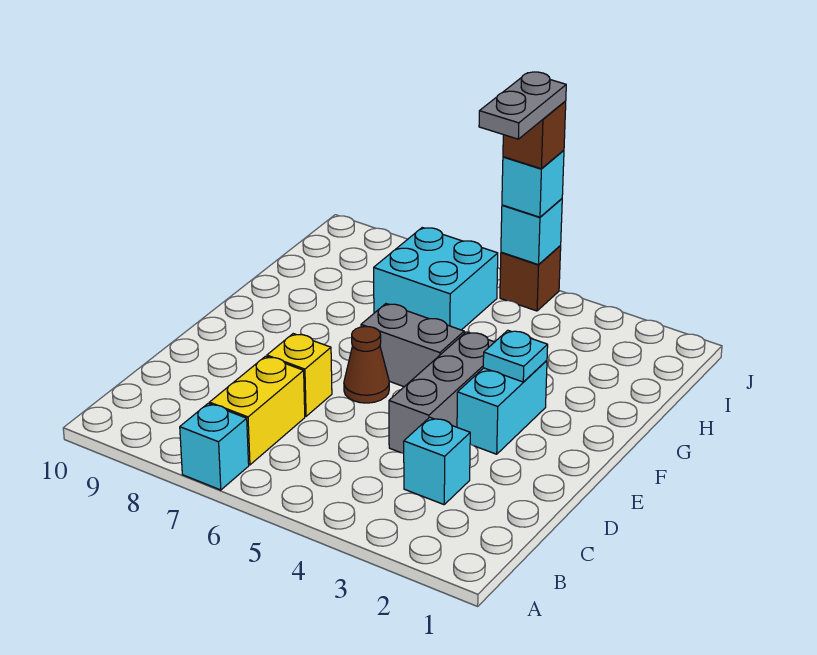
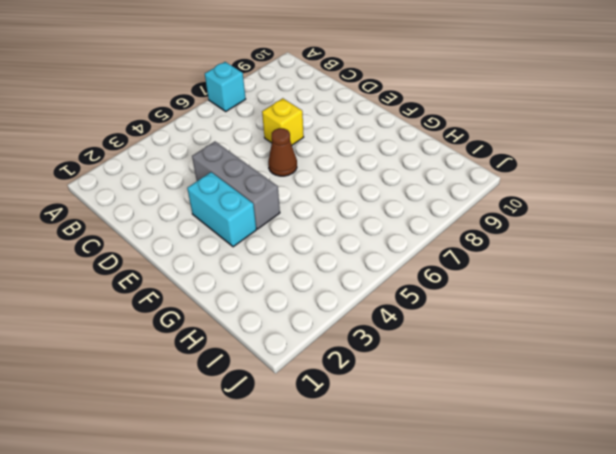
none -> yellow brick B7:C7 level 1
none -> cyan brick C3 level 1
none -> grey brick F5:F6 level 1

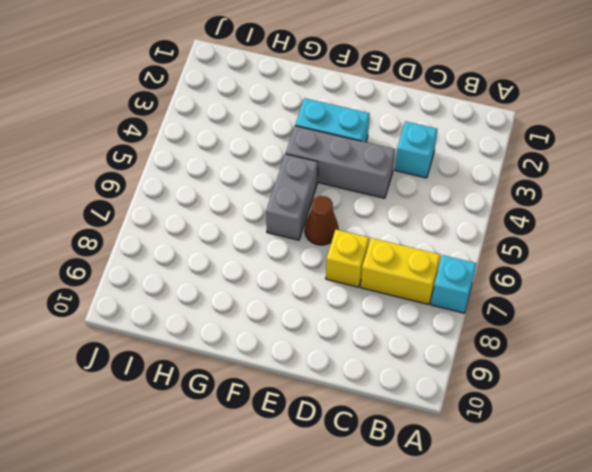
none -> cyan brick H6:I7 level 1
none -> brown brick J5 level 1
none -> cyan plate F3 level 2

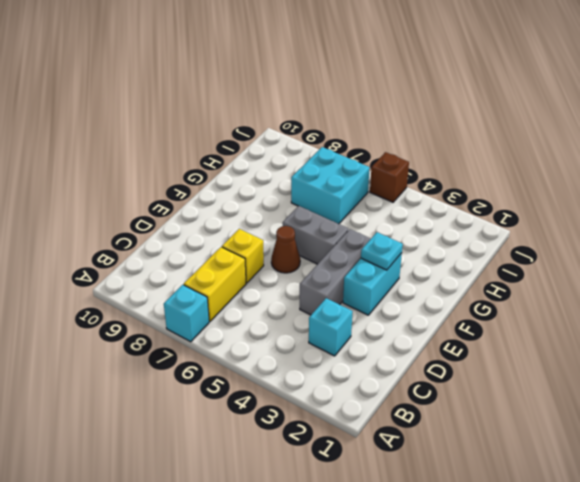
none -> cyan brick J5 level 2
none -> cyan brick J5 level 3
none -> brown brick J5 level 4

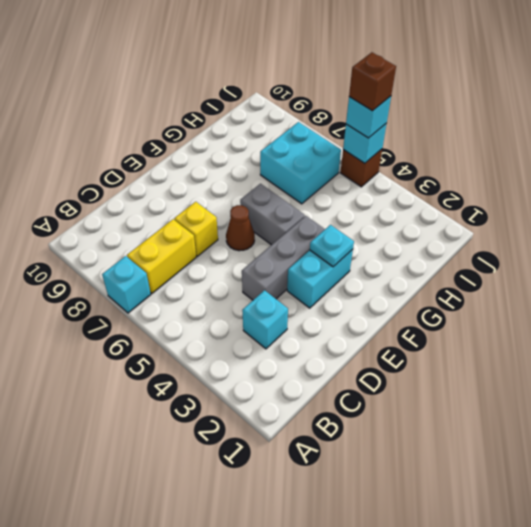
none -> grey plate I5:J5 level 5

